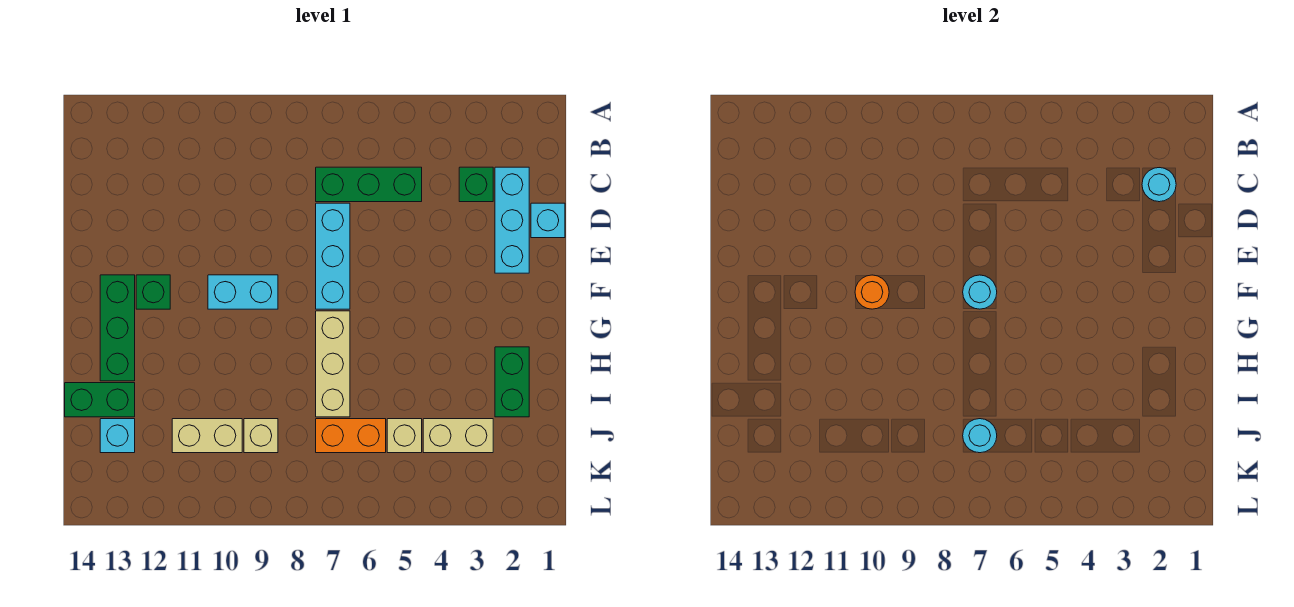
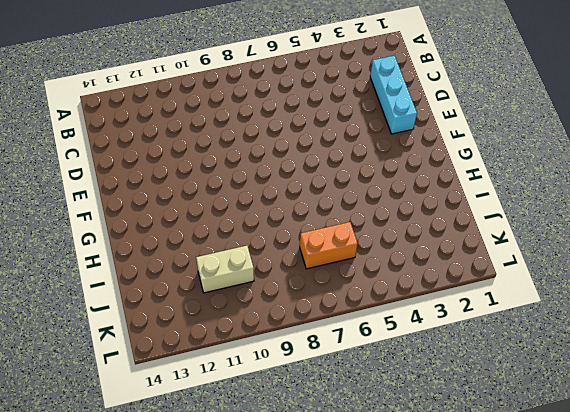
none -> green brick C3 level 1
none -> green brick C5:C7 level 1
none -> cyan brick D1 level 1

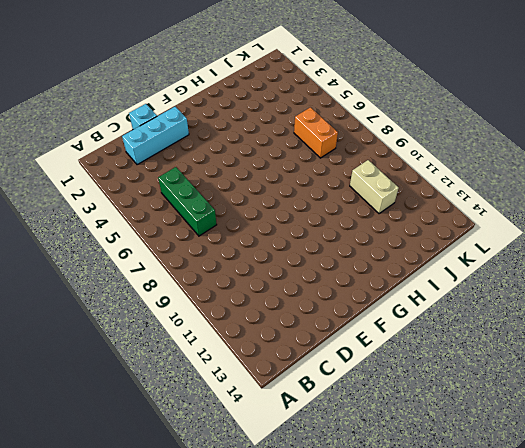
none -> green brick C3 level 1
none -> cyan brick D7:F7 level 1
none -> cyan brick F9:F10 level 1

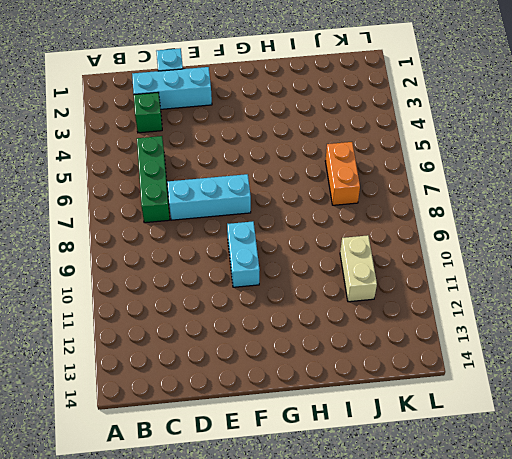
none -> green brick F12 level 1
none -> green brick F13:H13 level 1
none -> tan brick G7:I7 level 1

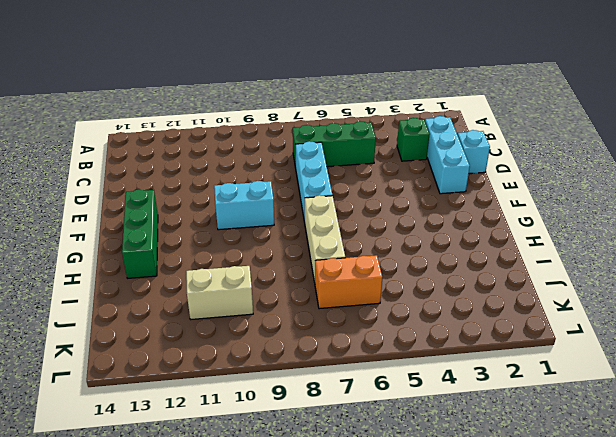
none -> green brick F12 level 1
none -> green brick H2:I2 level 1
none -> green brick I13:I14 level 1

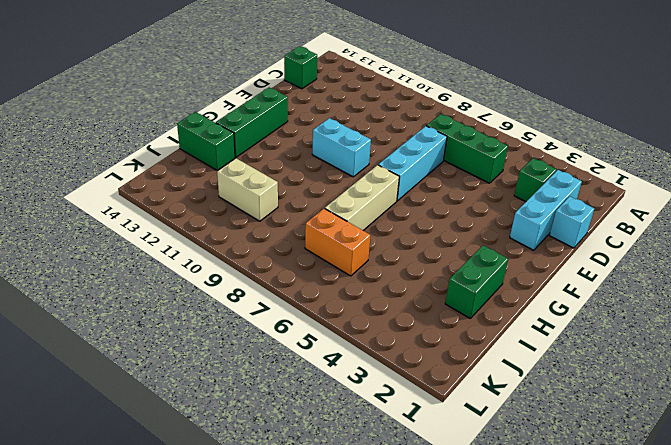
green brick C14 level 1 -> green brick F12 level 1
none -> tan brick J3:J4 level 1
none -> tan brick J5 level 1
none -> tan brick J9 level 1

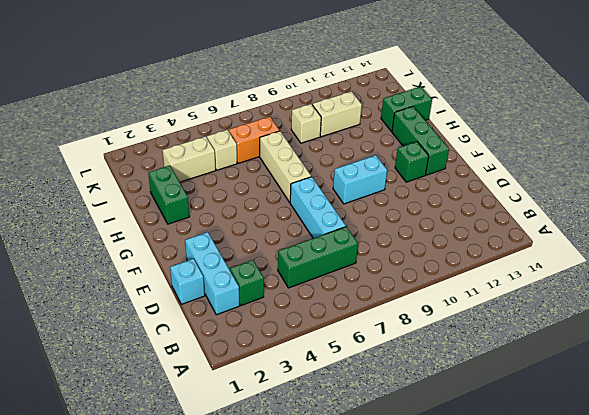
none -> cyan brick J13 level 1
none -> cyan round brick C2 level 2
none -> cyan round brick F7 level 2

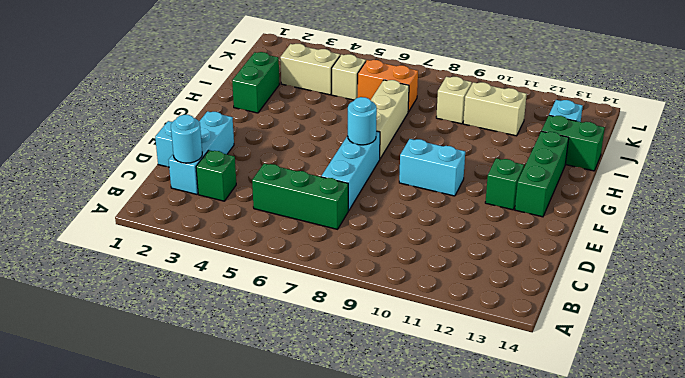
none -> orange round brick F10 level 2
none -> cyan round brick J7 level 2

